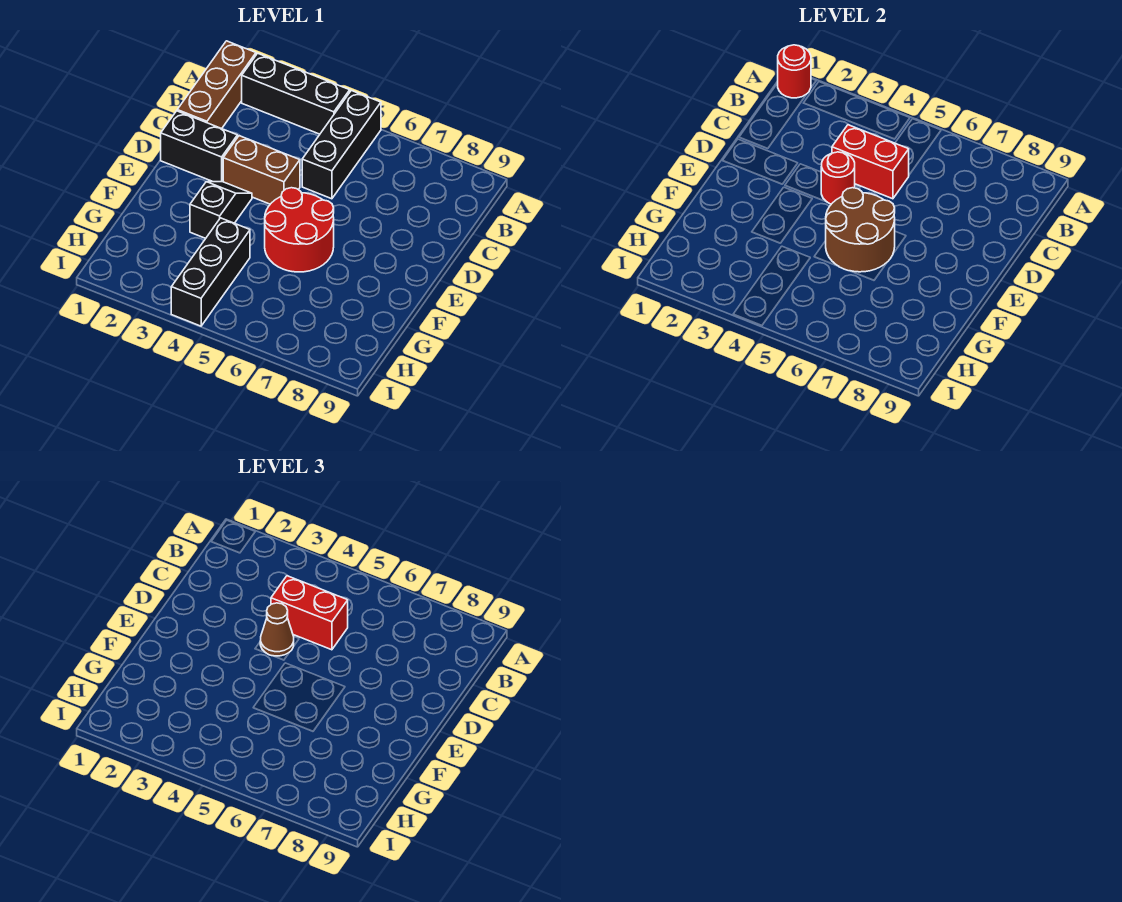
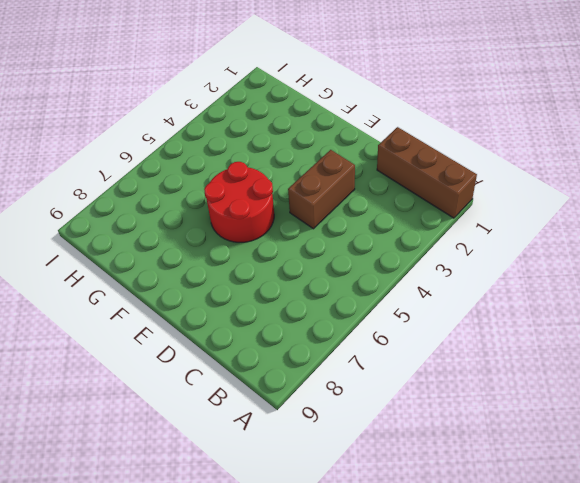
none -> black brick A2:A4 level 1
none -> black brick A5:C5 level 1
none -> black brick D1:D2 level 1

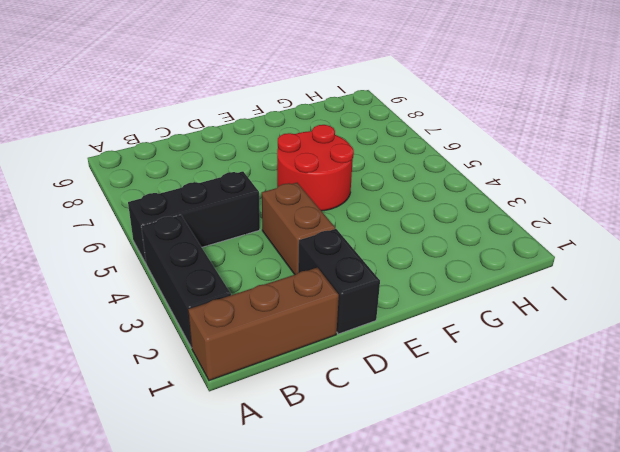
none -> black slope E3:F3 level 1 top F
none -> black brick G4:I4 level 1
none -> red round brick A1 level 2

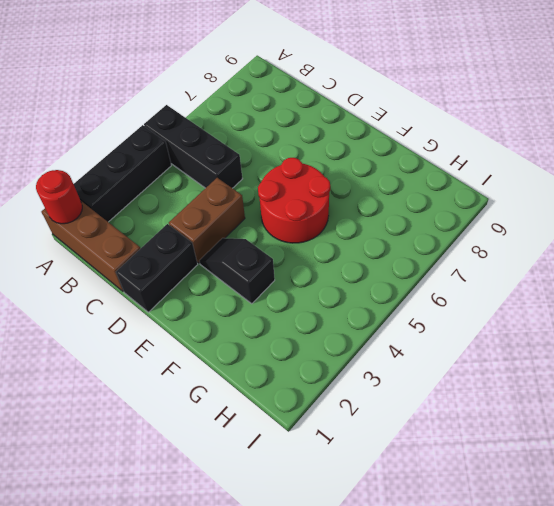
none -> black brick G4:I4 level 1
none -> red brick C4:C5 level 2
none -> red round brick D4 level 2

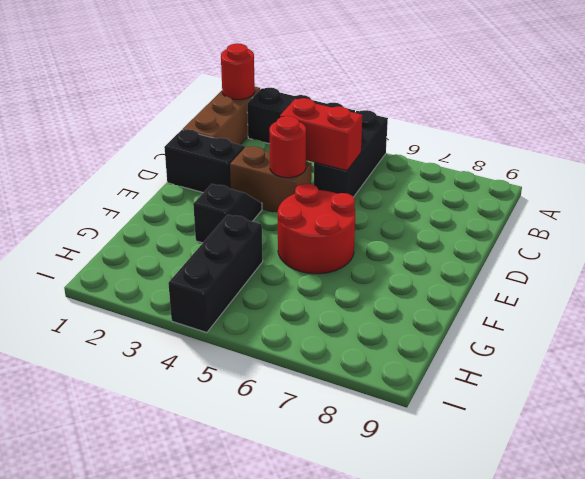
none -> brown round brick E5:F6 level 2
none -> red brick C4:C5 level 3
none -> brown cone D4 level 3

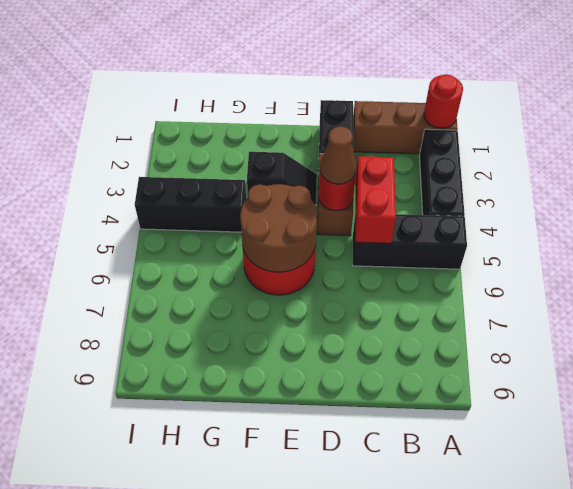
none -> red brick C4:C5 level 3

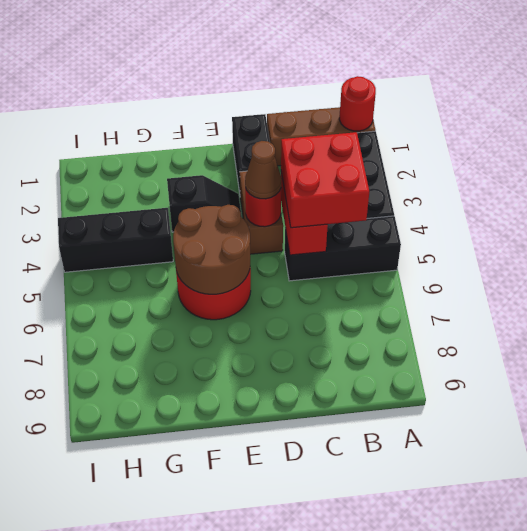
red brick B4:C5 level 3 -> red brick C4:C5 level 3

